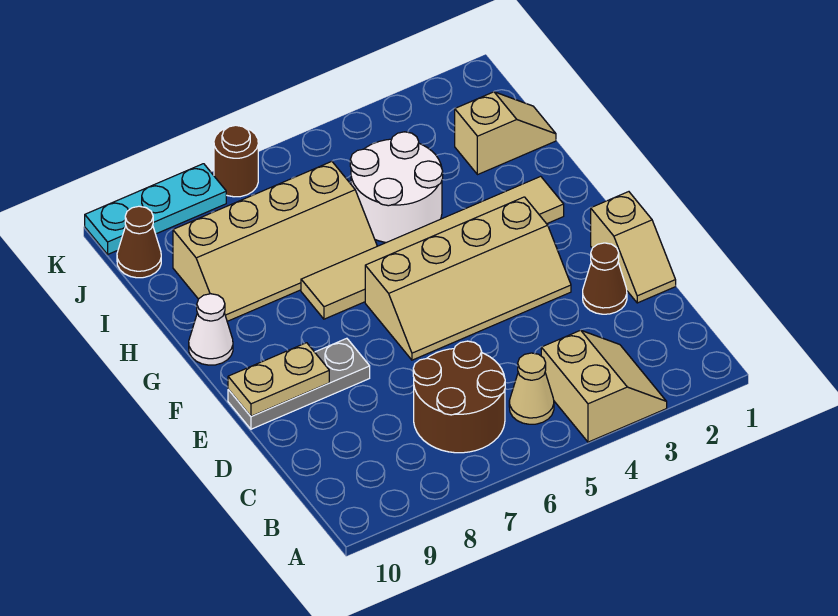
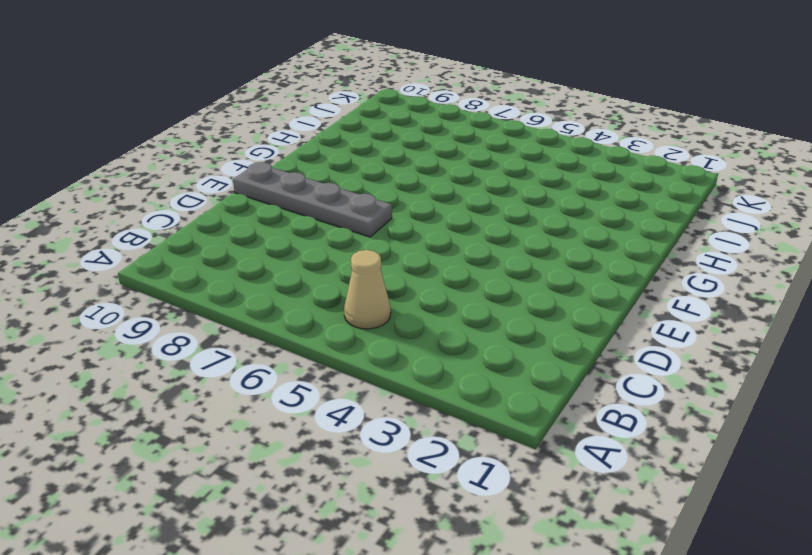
grey plate E7:E10 level 1 -> grey plate E8:E10 level 1
none -> tan slope A3:B4 level 1 top 4
none -> brown round brick B6:C7 level 1
none -> tan slope D1:E1 level 1 top E

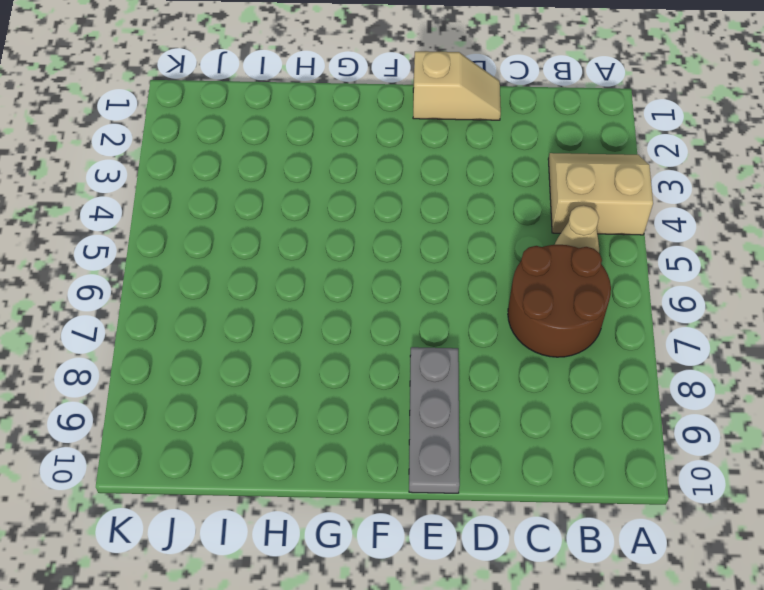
none -> brown cone D2 level 1
none -> tan slope E3:F6 level 1 top F
none -> tan tile G2:G7 level 1

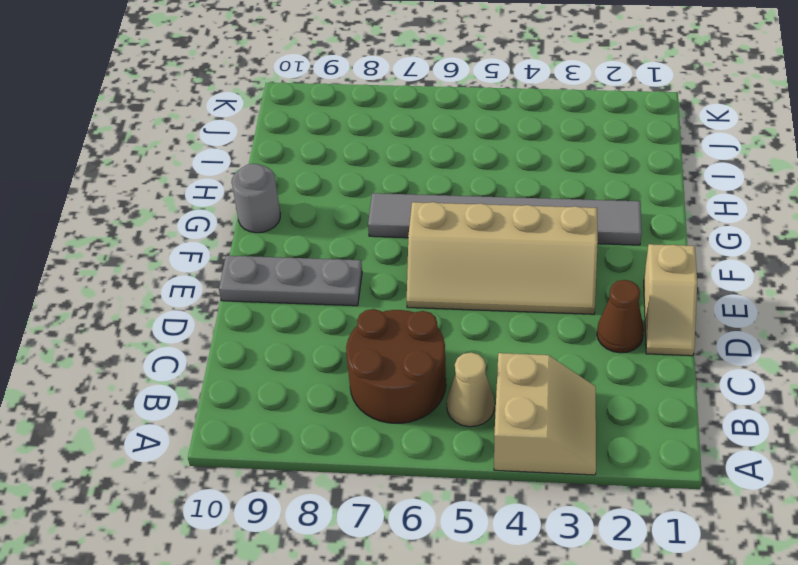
grey tile G2:G7 level 1 -> tan tile G2:G7 level 1
grey round brick G10 level 1 -> white cone G10 level 1
none -> white round brick H4:I5 level 1
none -> tan slope H6:I9 level 1 top I
none -> tan slope I1:I2 level 1 top 2

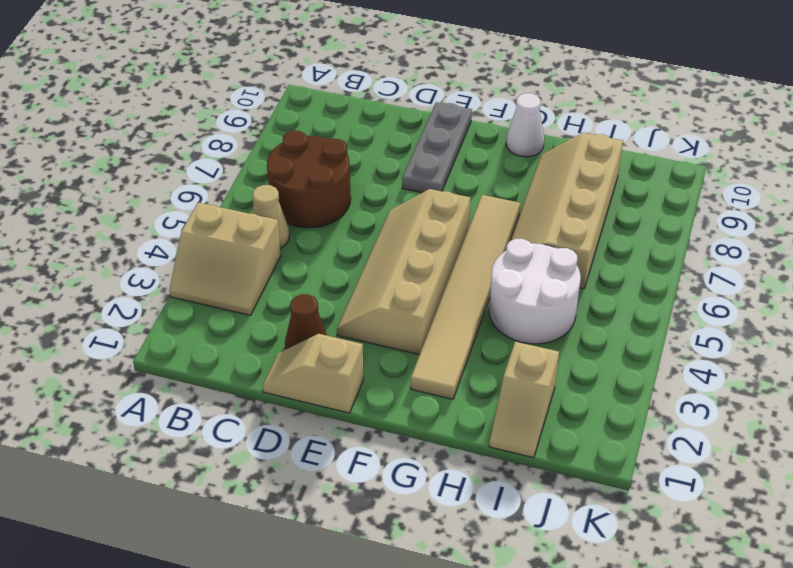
none -> brown cone J10 level 1
none -> brown round brick K7 level 1
none -> cyan plate K8:K10 level 1

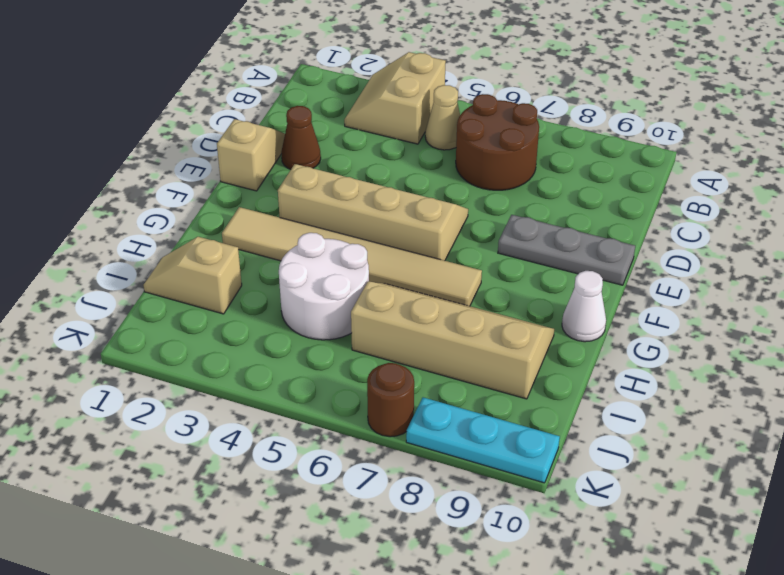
none -> brown cone J10 level 1
none -> tan plate E9:E10 level 2

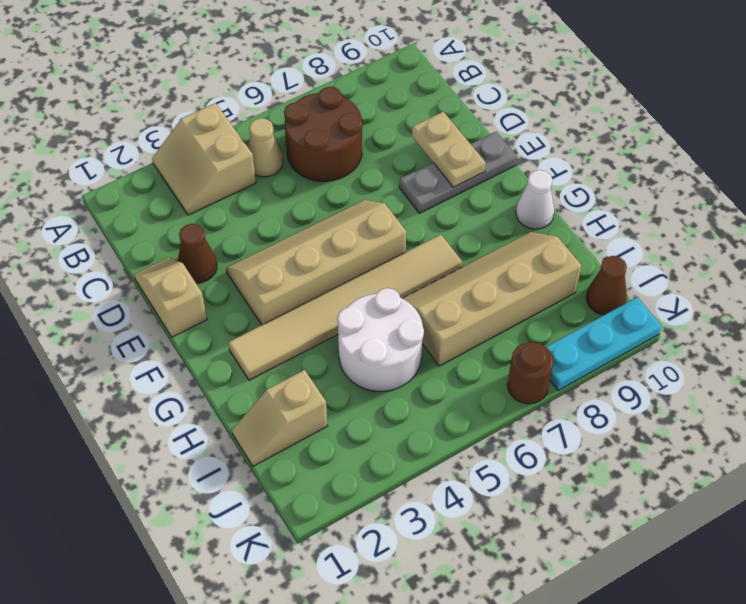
tan plate D9:E9 level 2 -> tan plate E9:E10 level 2

